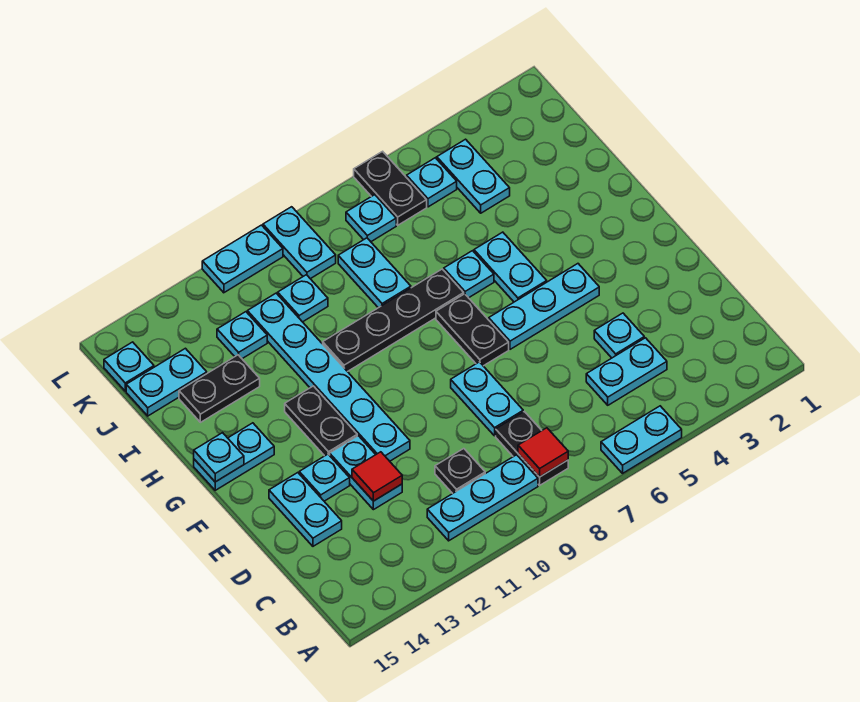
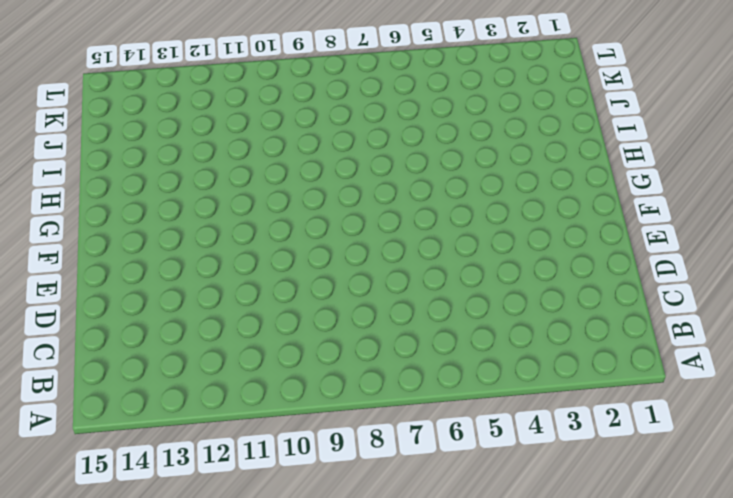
none -> cyan plate A5:A6 level 1
none -> black plate B8:C8 level 1
none -> cyan plate B9:B11 level 1
none -> cyan plate C4:C5 level 1

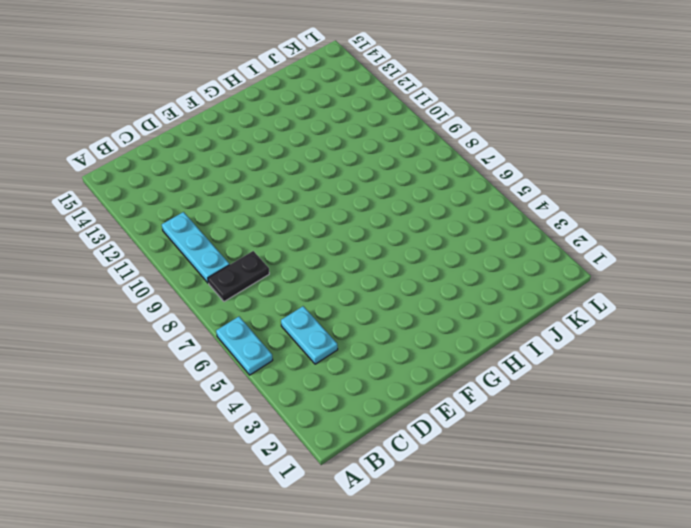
none -> black plate C10 level 1
none -> cyan plate D4 level 1
none -> cyan plate D8:E8 level 1
none -> cyan plate D12:E12 level 1

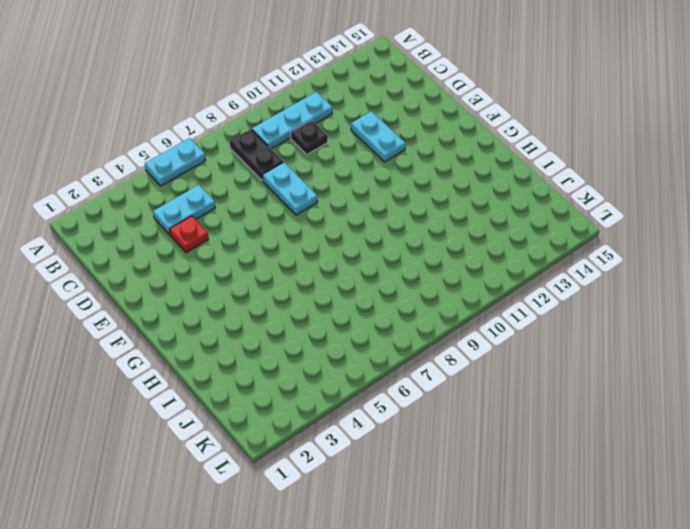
red plate D4 level 1 -> cyan plate D4 level 1
none -> cyan plate D14:E14 level 1
none -> cyan plate E11:J11 level 1
none -> cyan plate E13 level 1
none -> cyan plate F4:F6 level 1

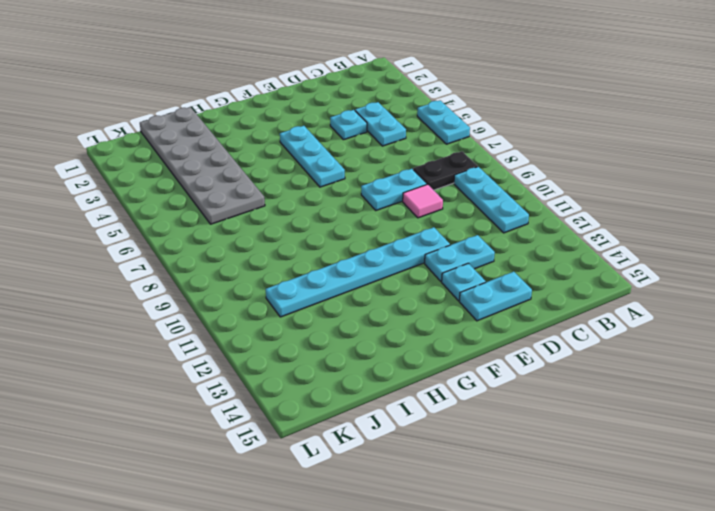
pink tile D9 level 1 -> none
grey plate I1:J6 level 1 -> cyan plate J4:K4 level 1
none -> black plate C10 level 1
none -> black plate F7:G7 level 1
none -> black plate F12:G12 level 1
none -> cyan plate G5:H5 level 1

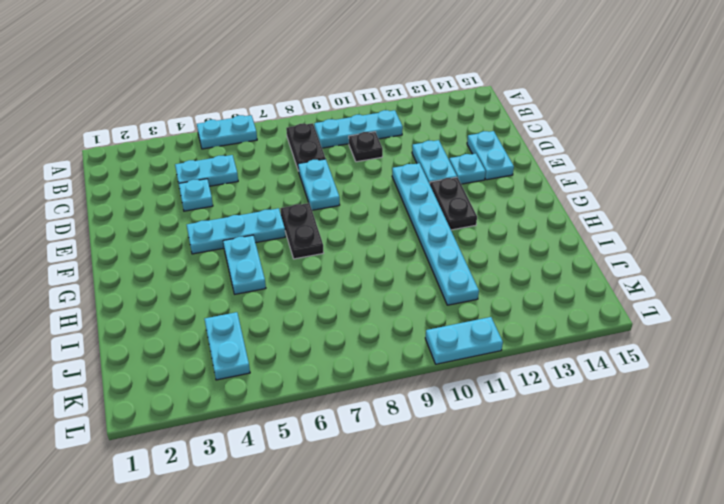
none -> cyan plate G14:G15 level 1
none -> cyan plate H6 level 1
none -> black plate H7:H10 level 1
none -> cyan plate I8:J8 level 1

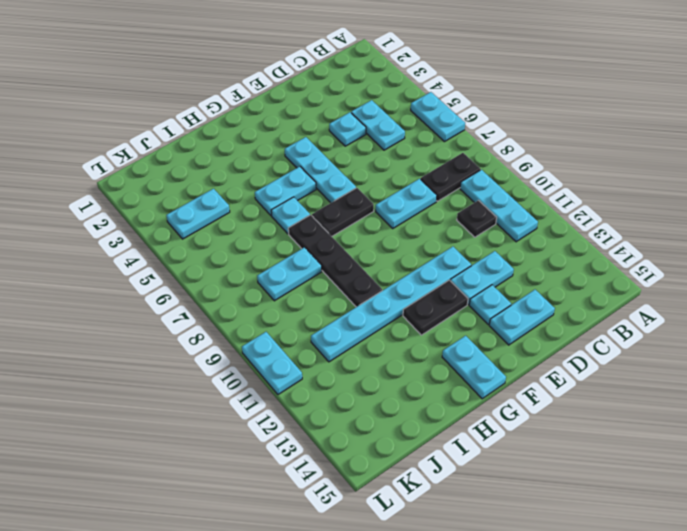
none -> black plate I13:I14 level 1
none -> cyan plate J10 level 1
none -> cyan plate J12 level 1
none -> cyan plate J14:J15 level 1

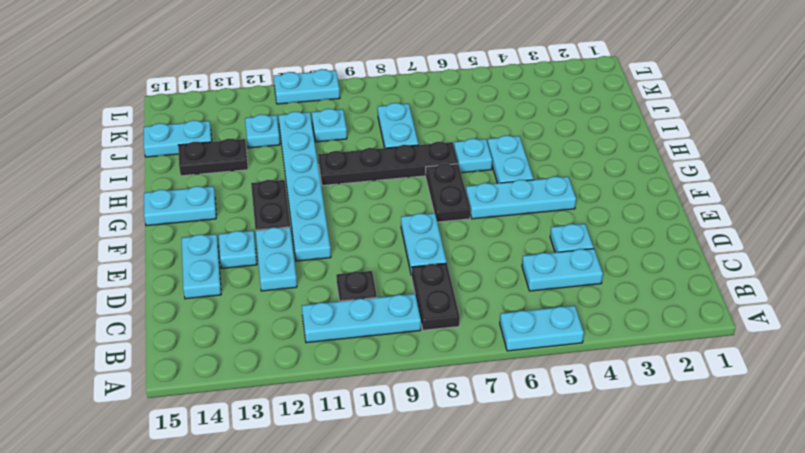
none -> cyan plate J4:K4 level 1
none -> cyan plate K5 level 1
none -> black plate K6:L6 level 1
none -> cyan plate K7 level 1

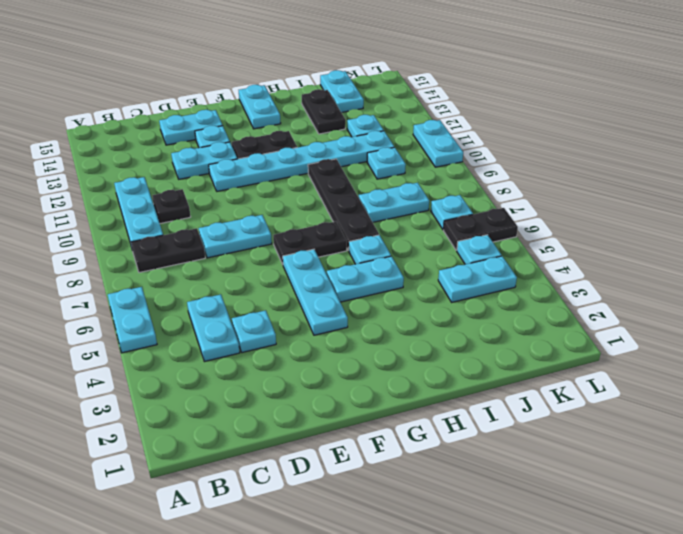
none -> cyan plate K9:L9 level 1
none -> cyan plate K15 level 1
none -> red tile B8 level 2
none -> red tile D12 level 2

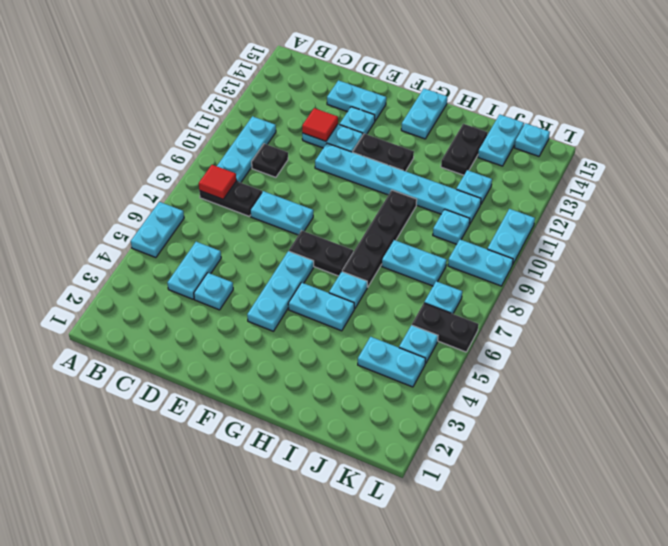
none -> cyan plate G15 level 2

